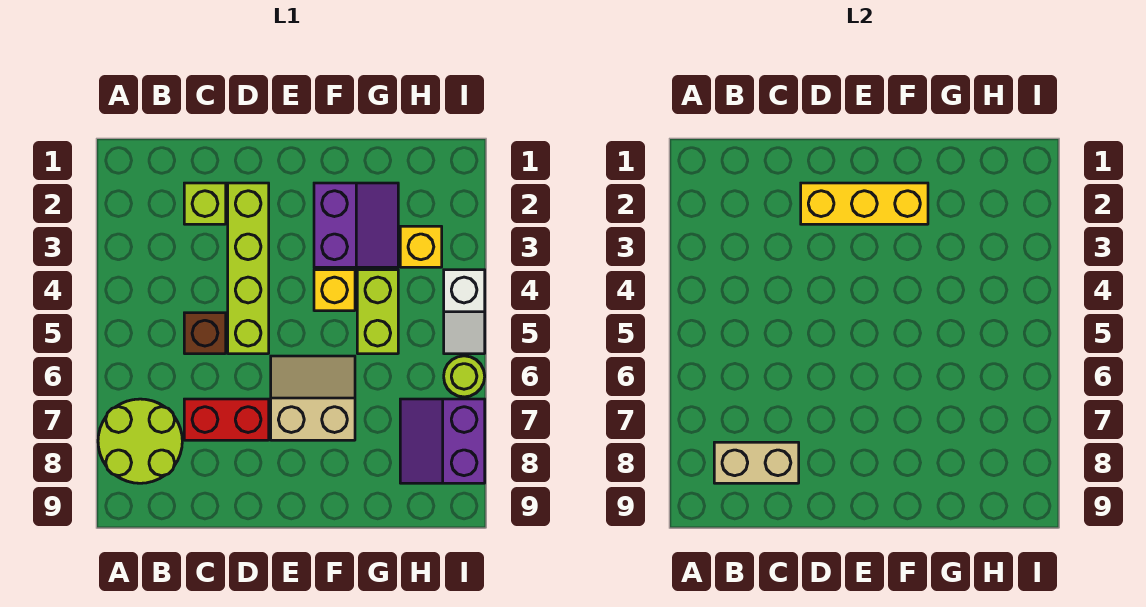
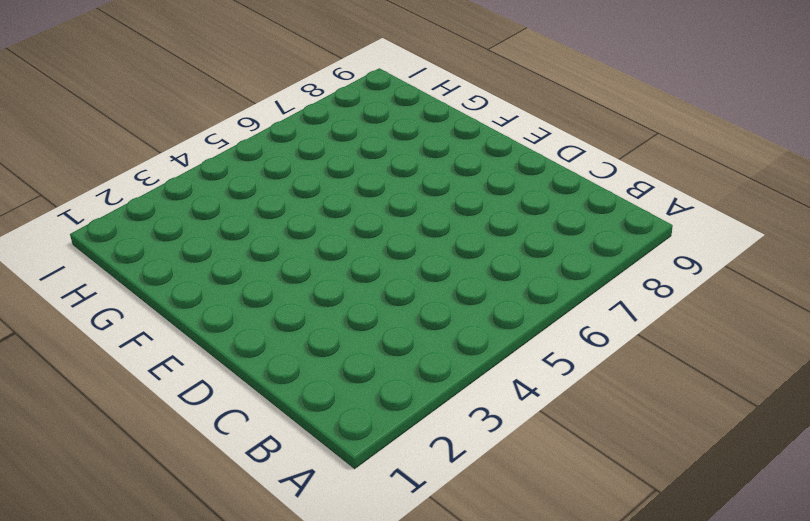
none -> lime round brick A7:B8 level 1
none -> lime brick C2 level 1
none -> brown brick C5 level 1

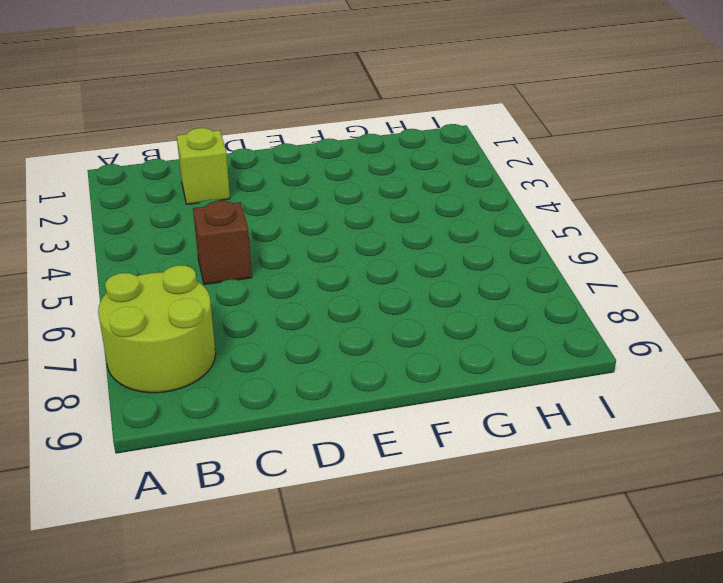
none -> red brick C7:D7 level 1
none -> lime brick D2:D5 level 1
none -> tan slope E6:F7 level 1 top 7

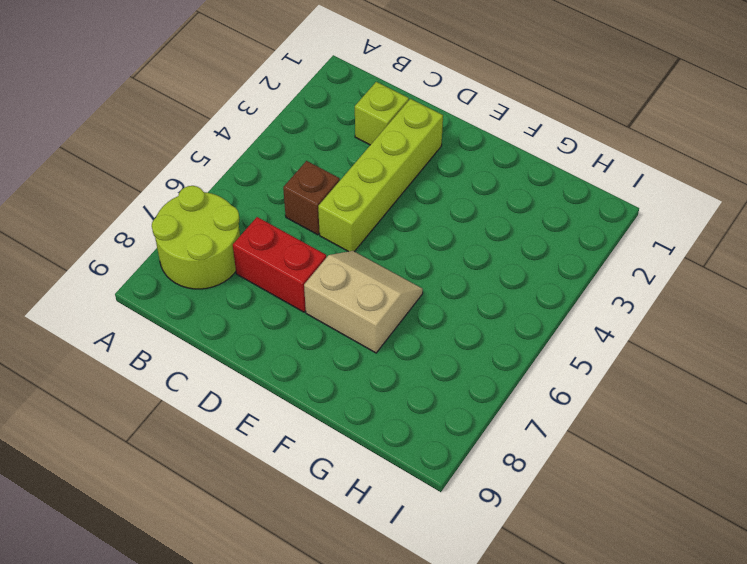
none -> purple slope F2:G3 level 1 top F
none -> yellow brick F4 level 1
none -> lime brick G4:G5 level 1

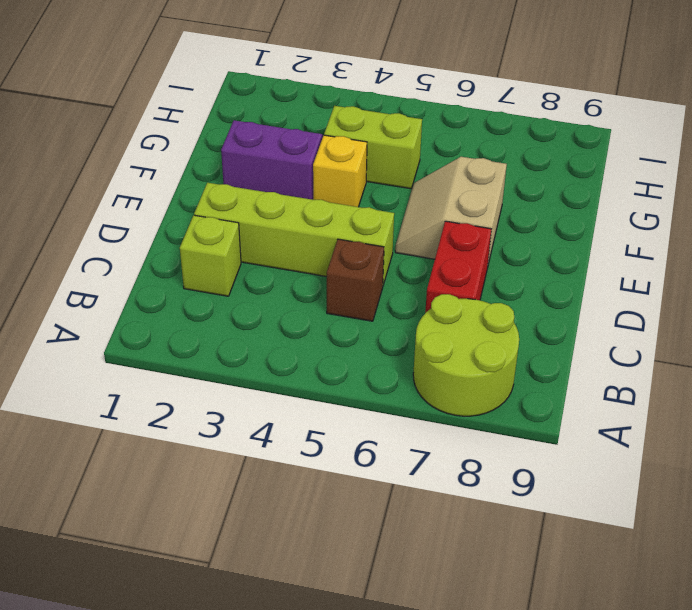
none -> yellow brick H3 level 1
none -> purple slope H7:I8 level 1 top I
none -> white slope I4:I5 level 1 top 4

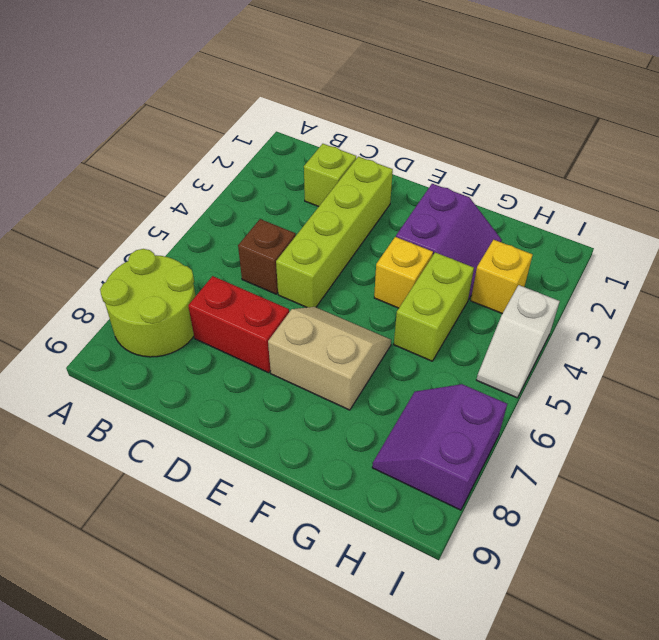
none -> lime round brick I6 level 1
none -> tan brick B8:C8 level 2
none -> yellow brick D2:F2 level 2

